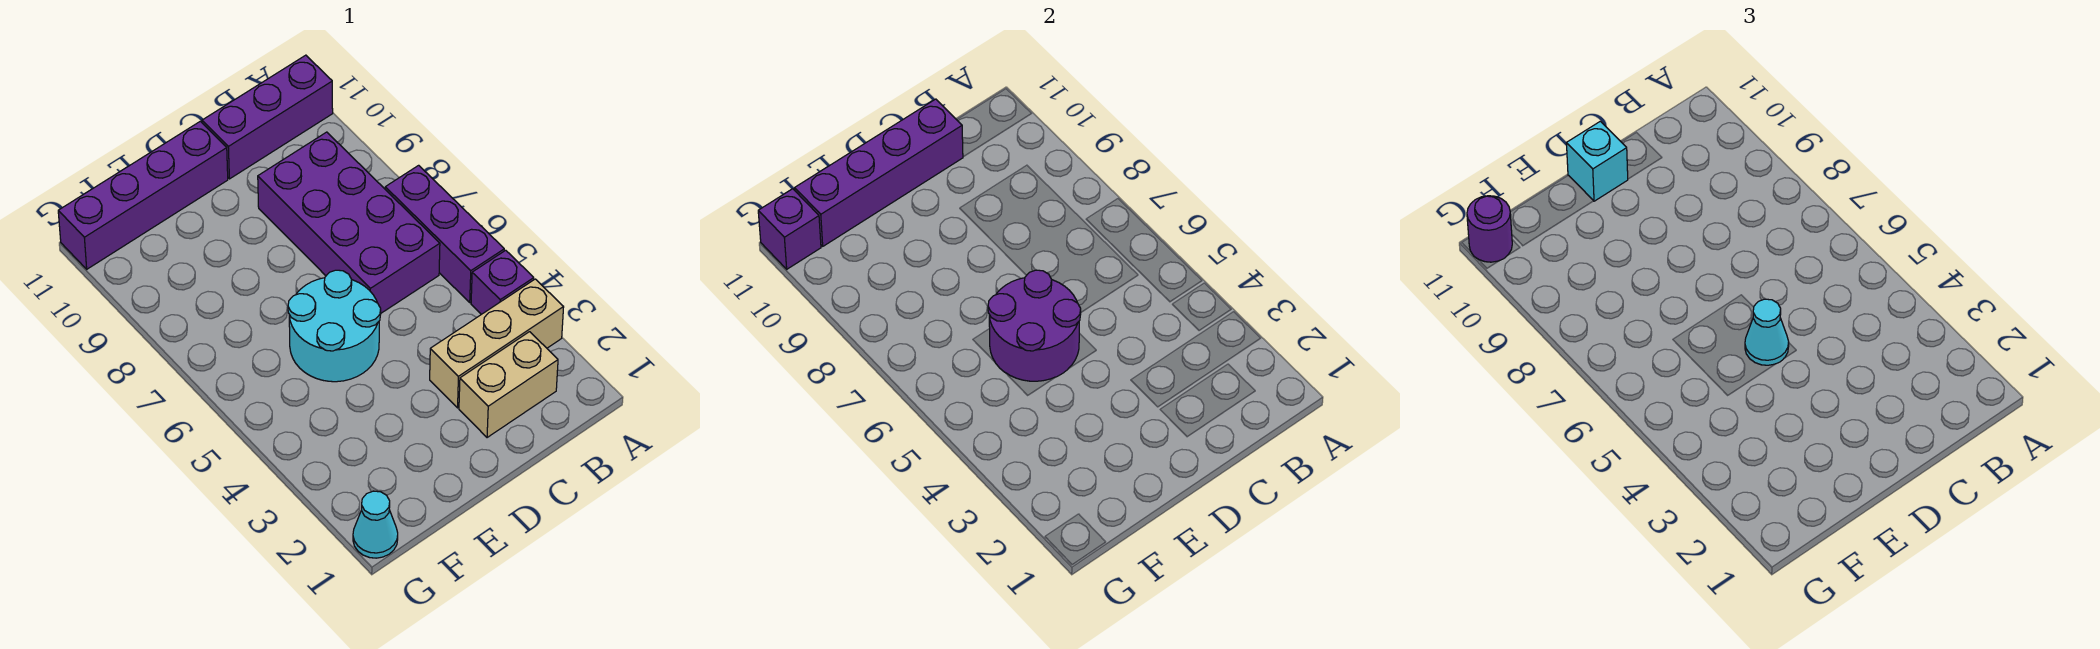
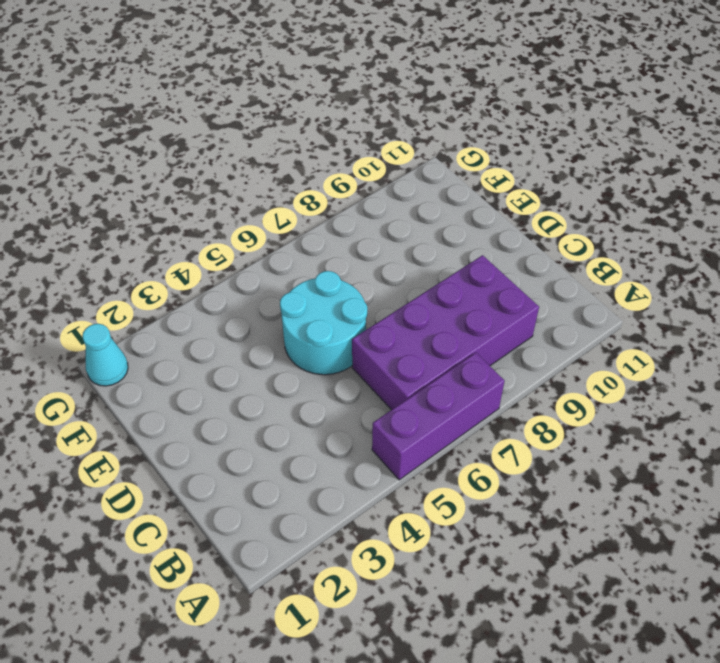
none -> tan brick A3:C3 level 1
none -> purple brick A4 level 1
none -> purple brick A11:C11 level 1

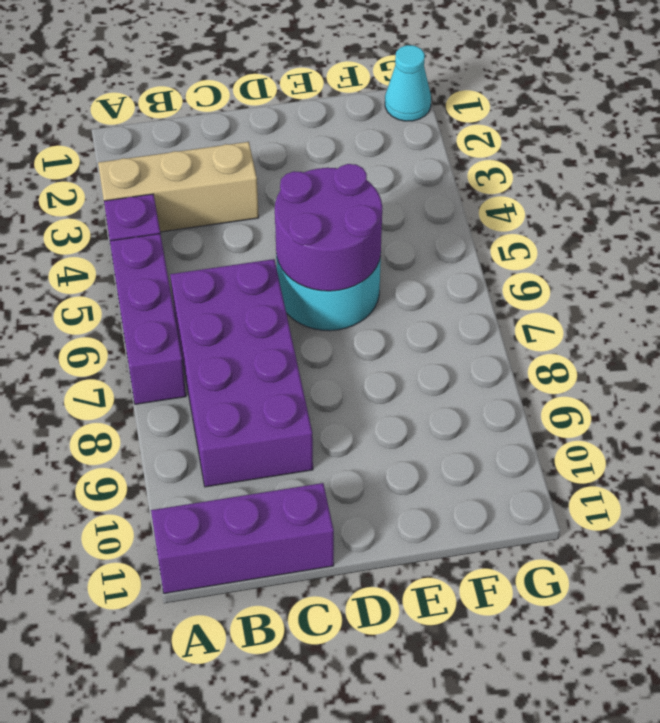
none -> tan brick B2:C2 level 1
none -> purple brick D11:G11 level 1
none -> purple brick C11:F11 level 2

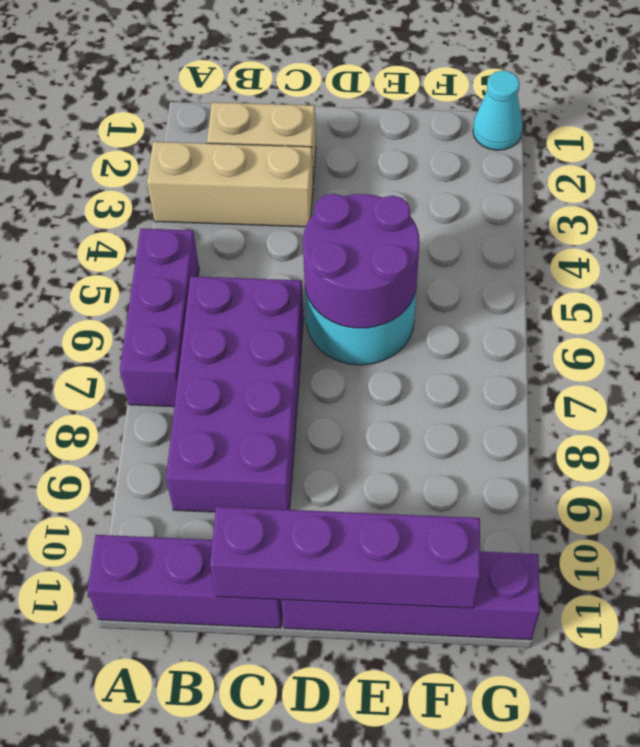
none -> purple brick A4 level 1
none -> purple brick G11 level 2
none -> cyan cone D5 level 3

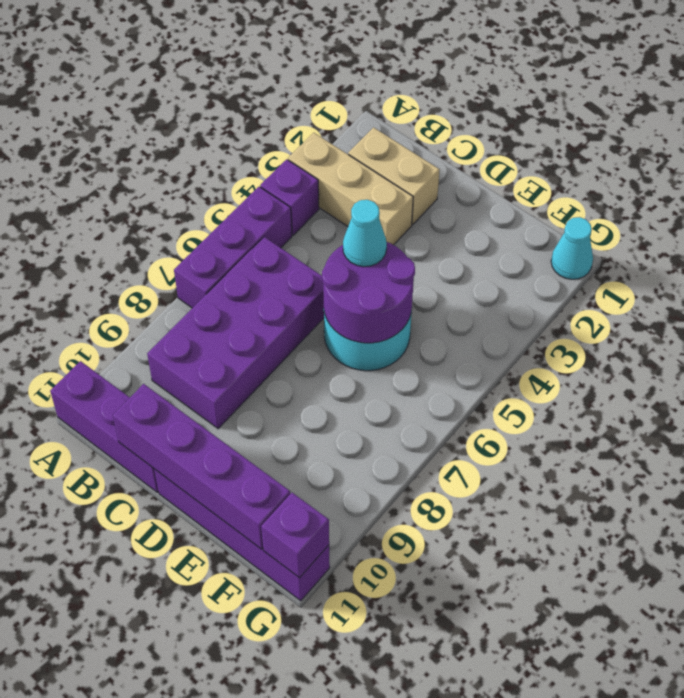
none -> cyan brick D11 level 3
none -> purple round brick G11 level 3

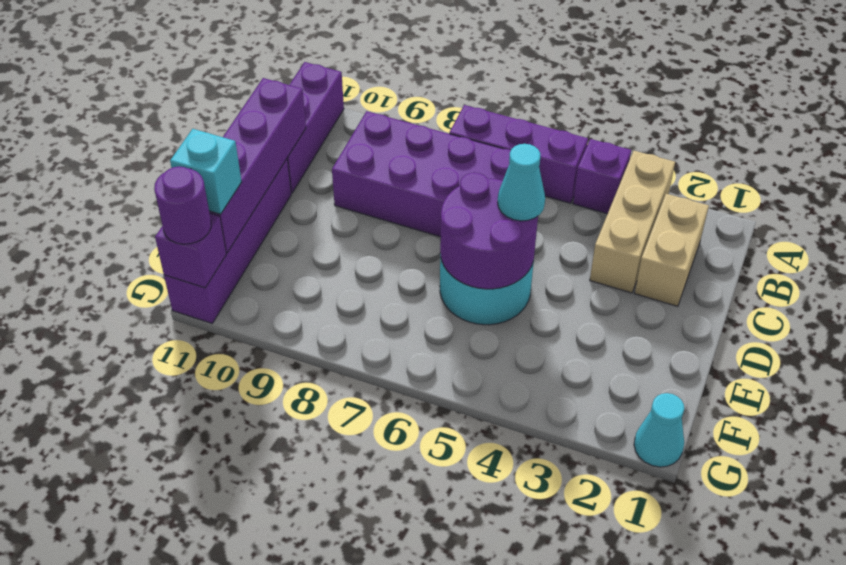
cyan brick F11 level 3 -> cyan brick D11 level 3

